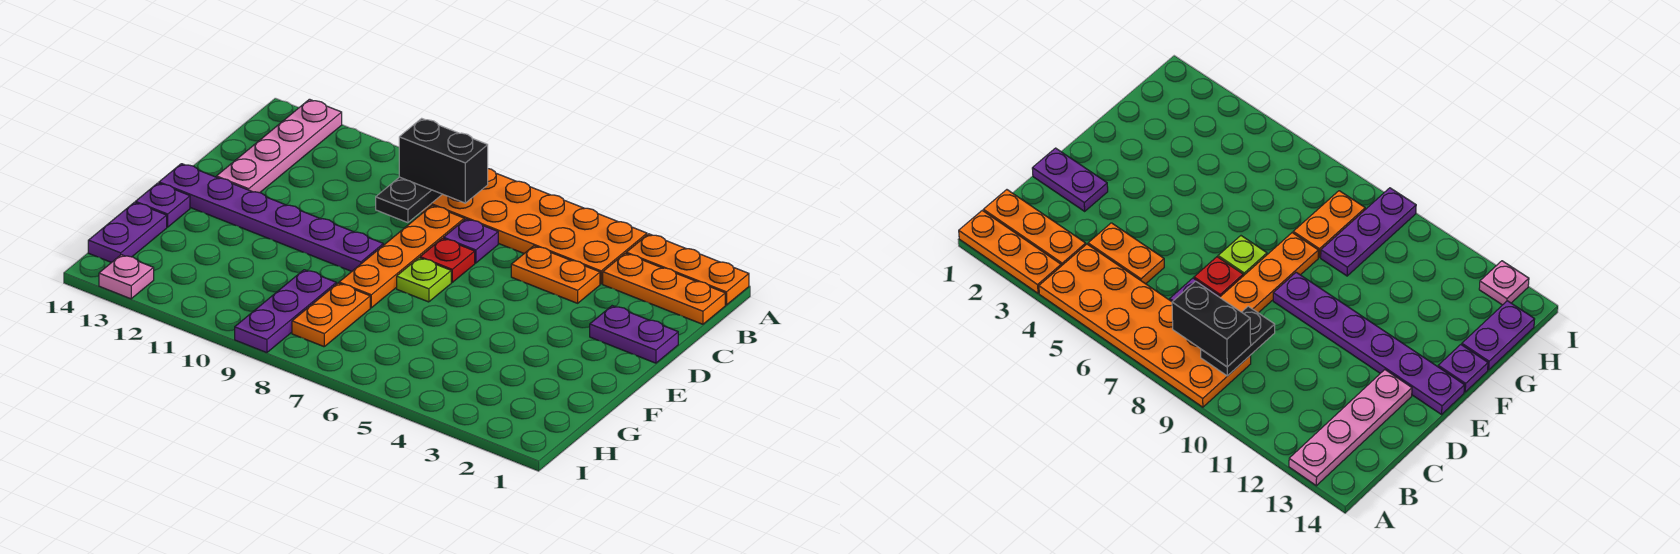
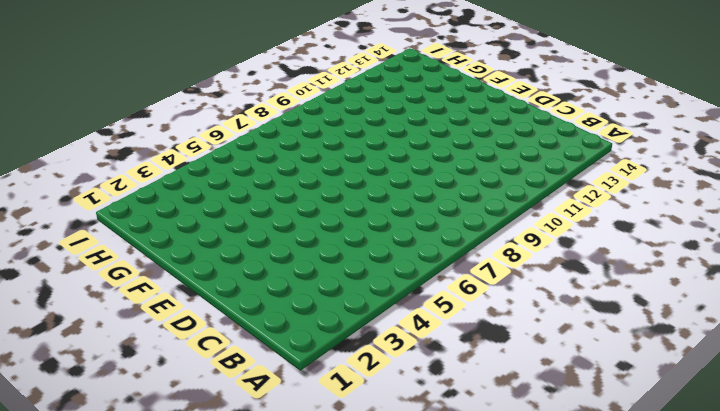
none -> orange plate A1:A3 level 1
none -> orange plate A4:B9 level 1
none -> pink plate A13:D13 level 1

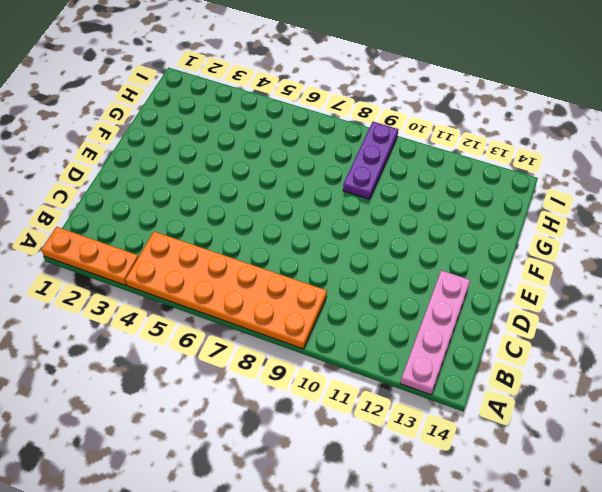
none -> orange plate B1:B3 level 1
none -> orange plate C4:C5 level 1
none -> purple plate C7 level 1

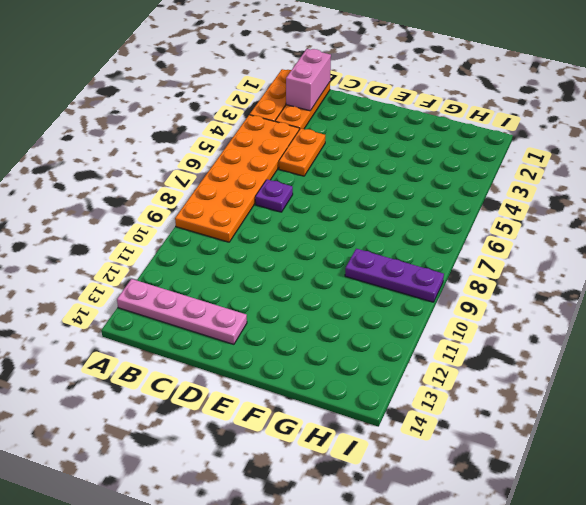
pink brick B1:B2 level 2 -> none
none -> orange plate C8:F8 level 1
none -> purple plate D1:D2 level 1
none -> red plate D7 level 1

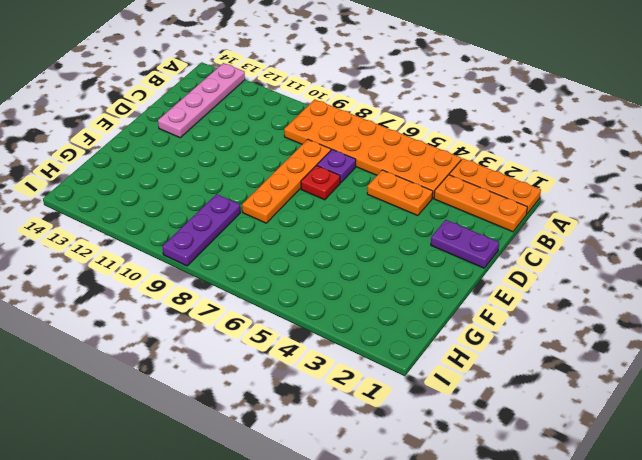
none -> lime plate E7 level 1
none -> purple plate E9:E14 level 1
none -> purple plate F14 level 1

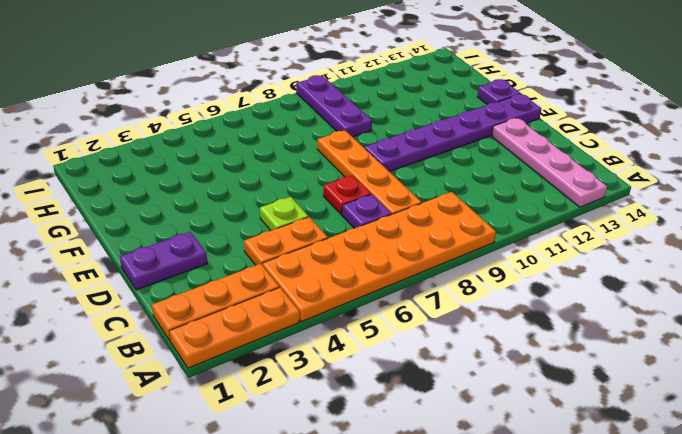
lime plate D5 level 1 -> lime plate E7 level 1
none -> orange plate G8:H8 level 1
none -> purple plate G14:H14 level 1
none -> pink plate I13 level 1

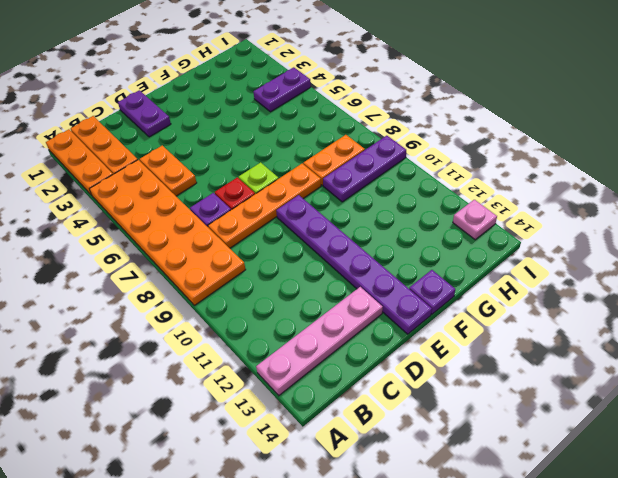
purple plate H4:I4 level 1 -> purple plate G14:H14 level 1
none -> black plate B9:C9 level 2
none -> black brick B8:B9 level 3

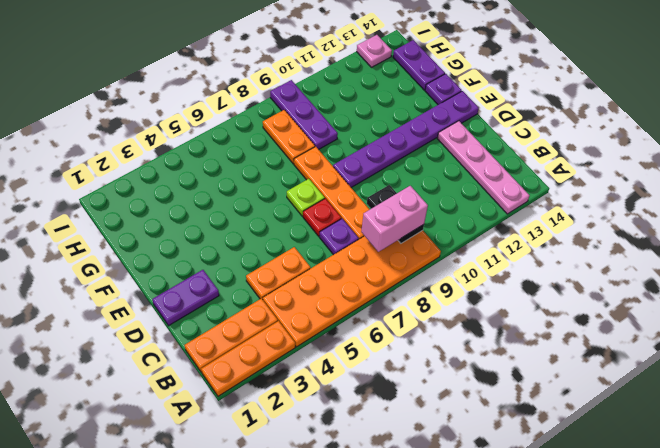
pink brick B8:B9 level 3 -> black brick B8:B9 level 3

